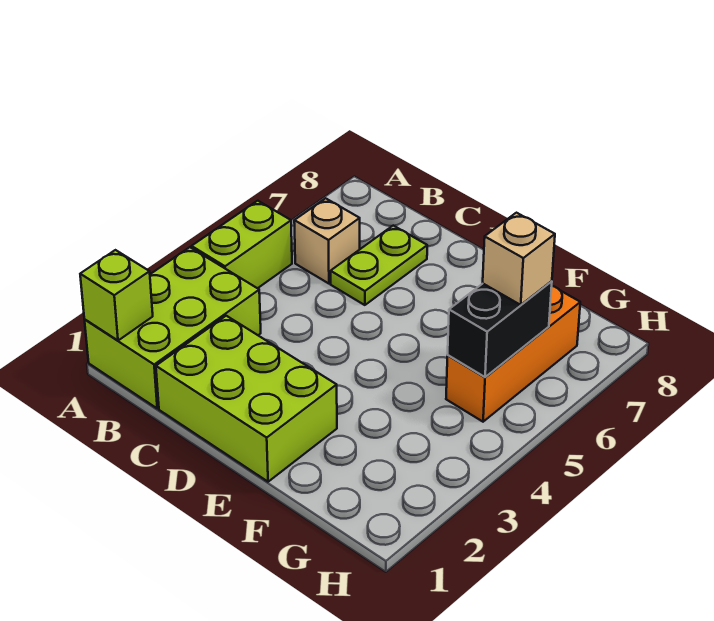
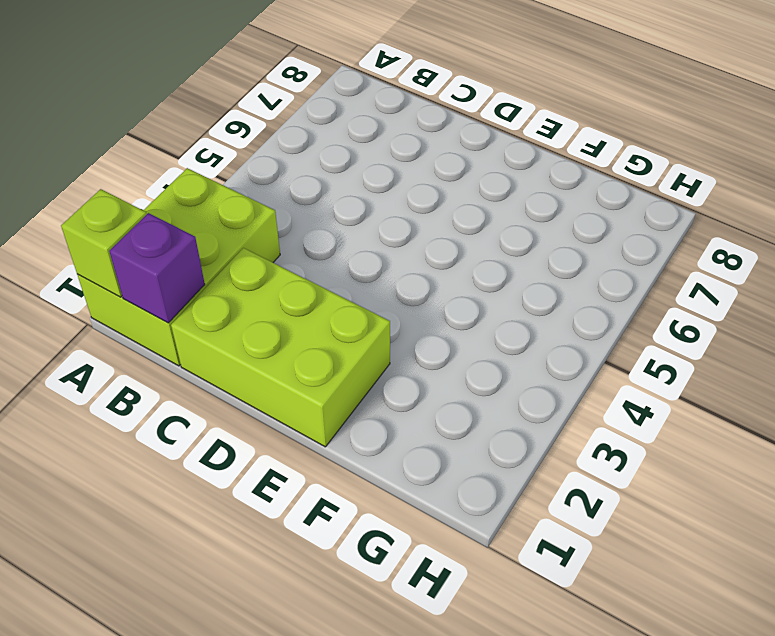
purple brick B1 level 2 -> none
none -> lime brick A4:A5 level 1
none -> tan brick B6 level 1

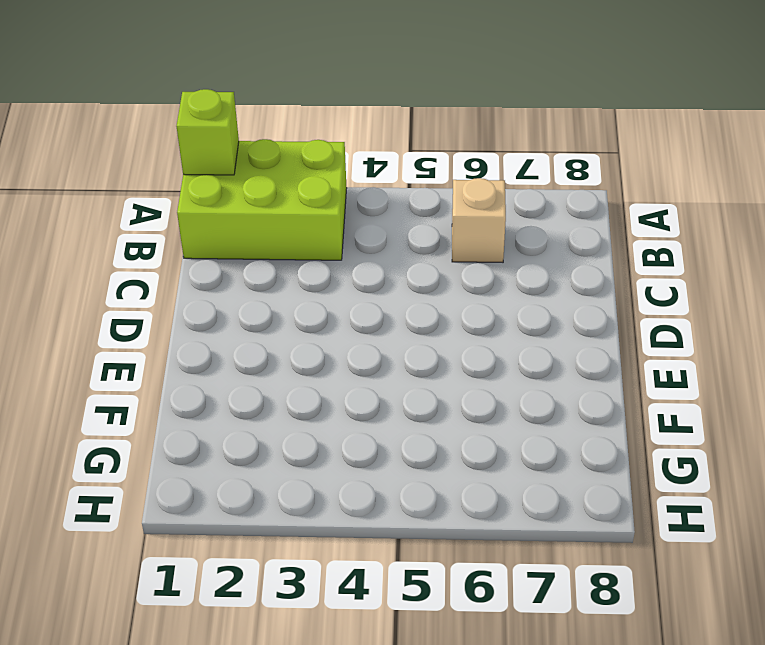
none -> lime brick A4:A5 level 1
none -> lime brick C1:E2 level 1

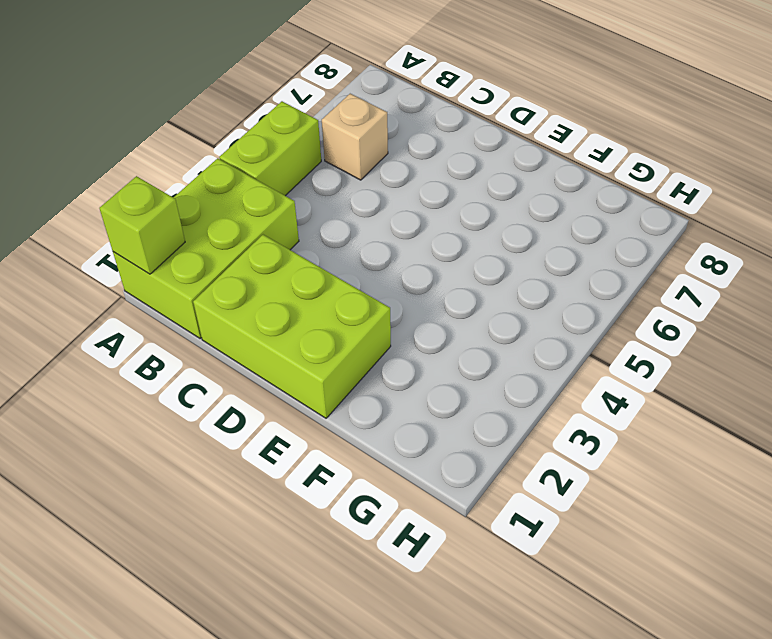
none -> lime plate C6:C7 level 1
none -> orange brick G5:G7 level 1

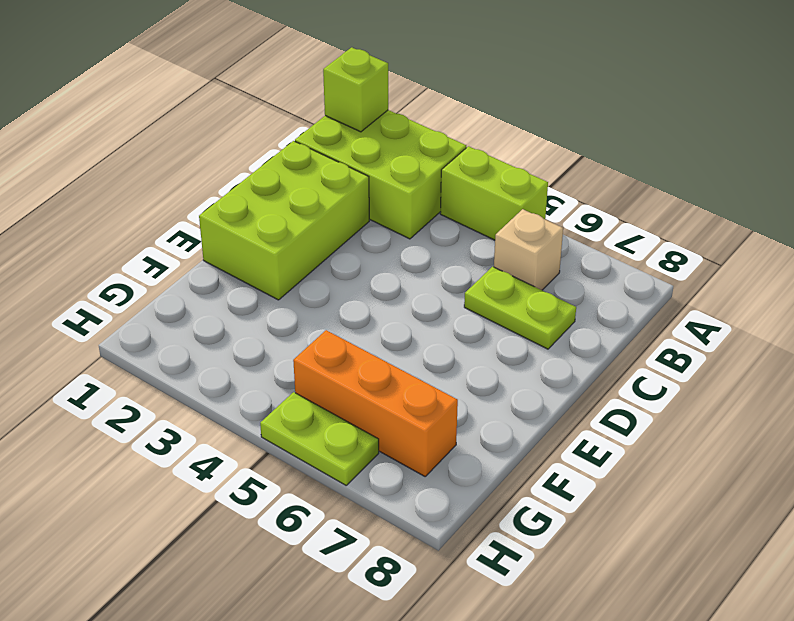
lime plate H5:H6 level 1 -> none
none -> black brick G5:G6 level 2
none -> tan brick G6 level 3

